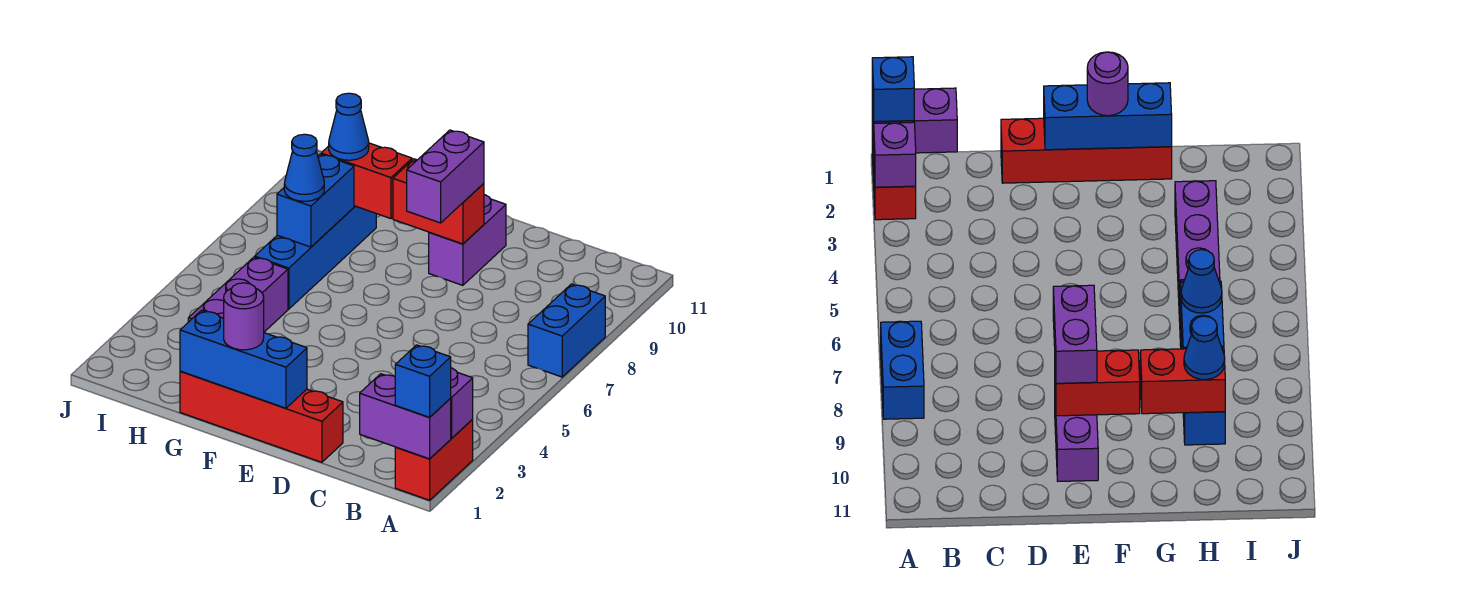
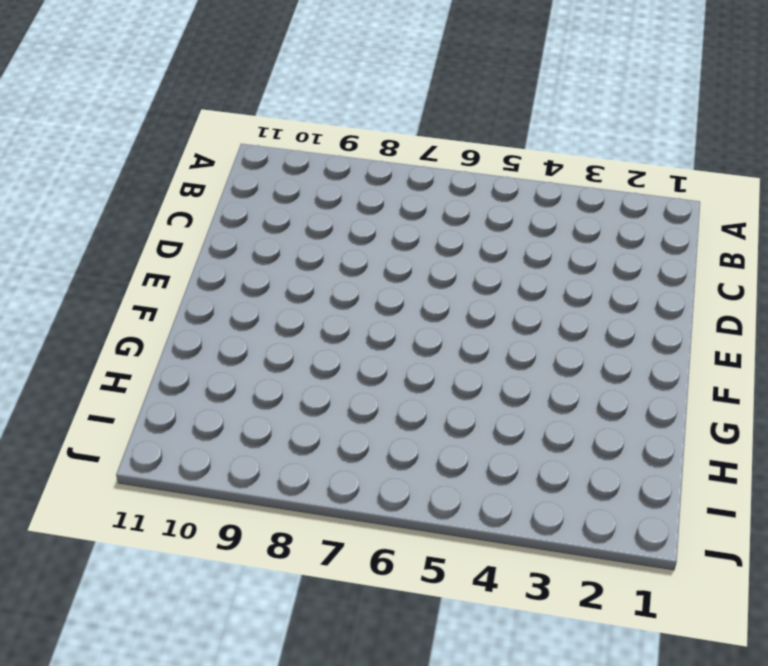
none -> red brick A1:A2 level 1
none -> blue brick A7:A8 level 1
none -> red brick D1:G1 level 1

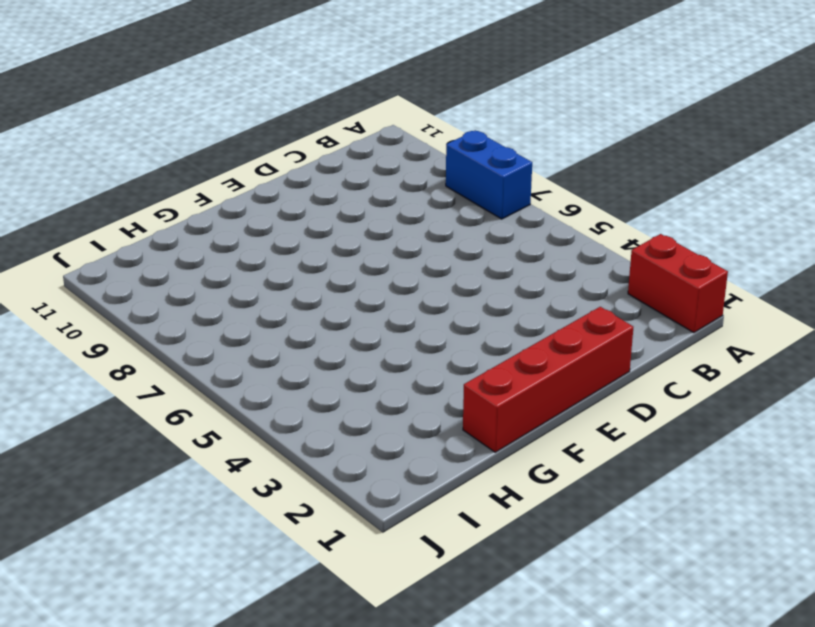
none -> purple brick E9:E10 level 1
none -> purple brick H3:H5 level 1
none -> blue brick H6:H9 level 1

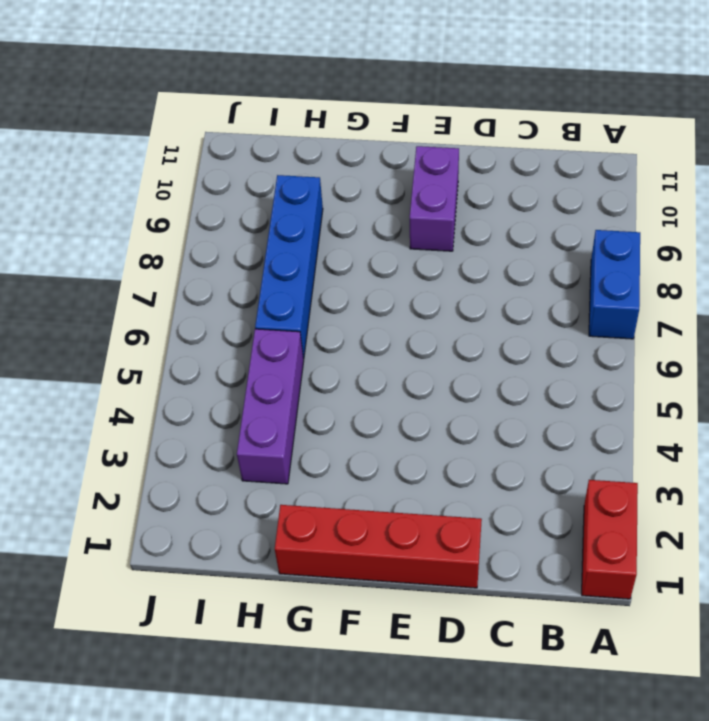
none -> purple brick A1:B1 level 2
none -> purple brick A2 level 2
none -> blue brick E1:G1 level 2

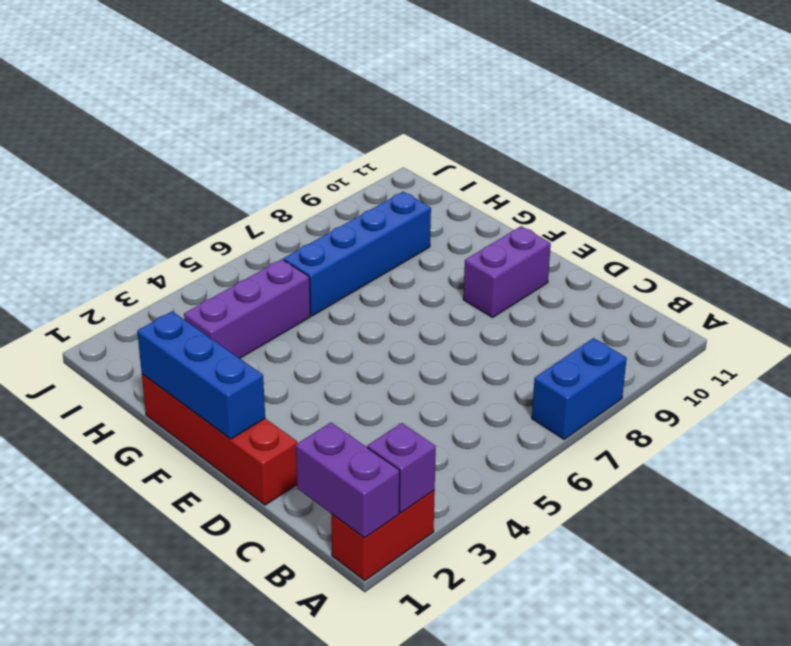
none -> red brick E9:F9 level 2
none -> red brick G9:H9 level 2
none -> blue brick H7:H8 level 2

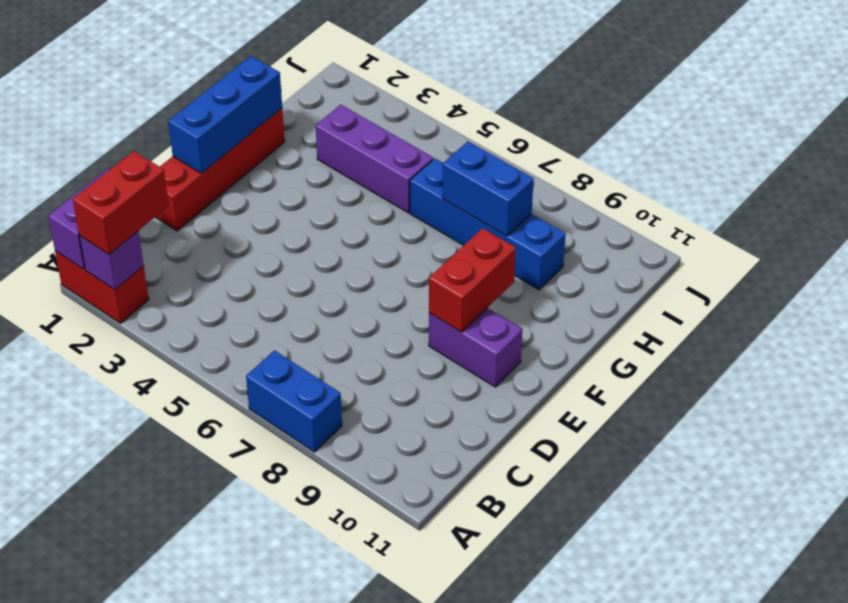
red brick A2:B2 level 3 -> red brick G9:H9 level 2
none -> blue brick A1 level 3
none -> purple brick E8:E9 level 3
none -> purple round brick F1 level 3

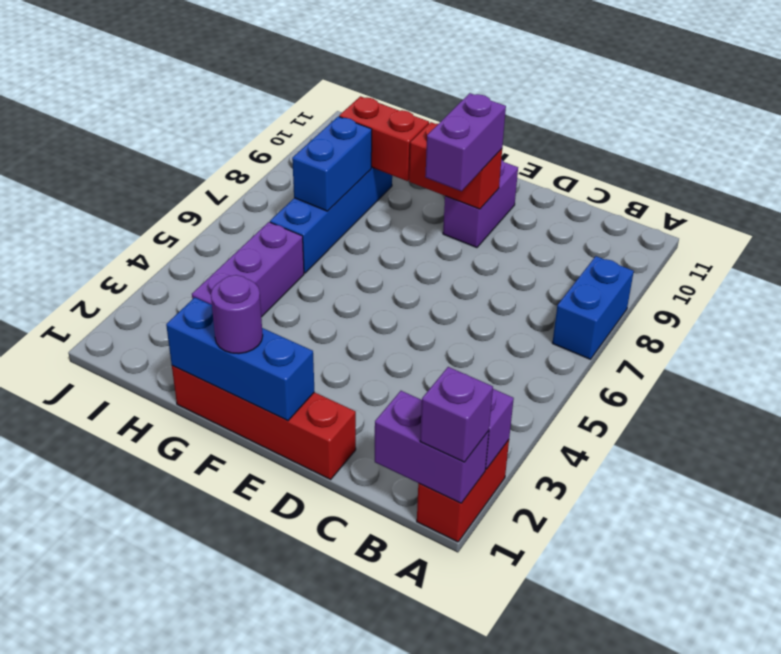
purple brick A1 level 3 -> blue brick A1 level 3
none -> blue cone H7 level 3
none -> blue cone H9 level 3

